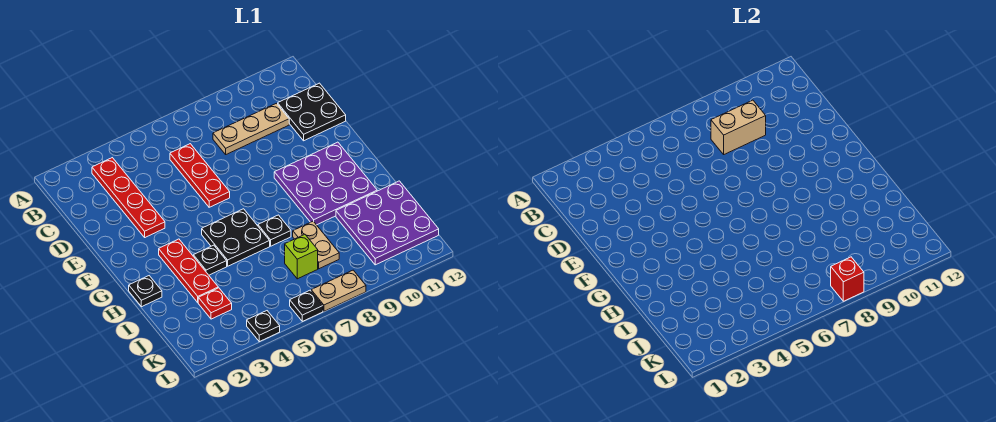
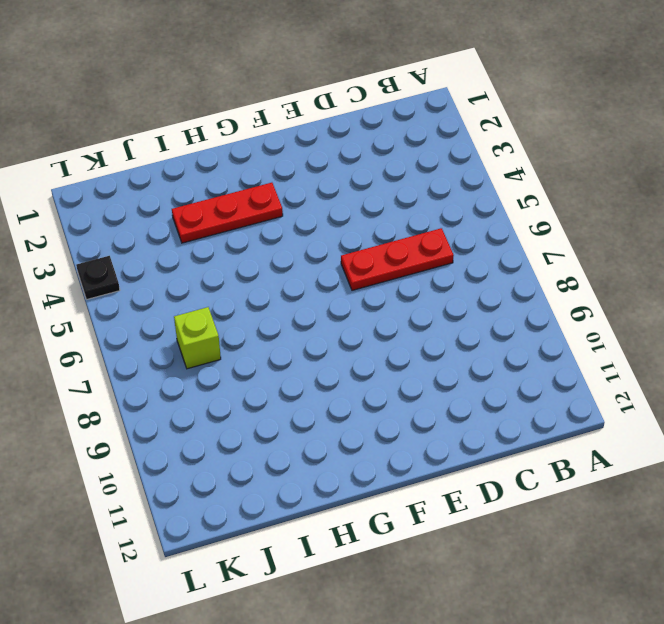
none -> red plate B3:E3 level 1
none -> tan plate C8:C10 level 1
none -> black plate C11:D12 level 1

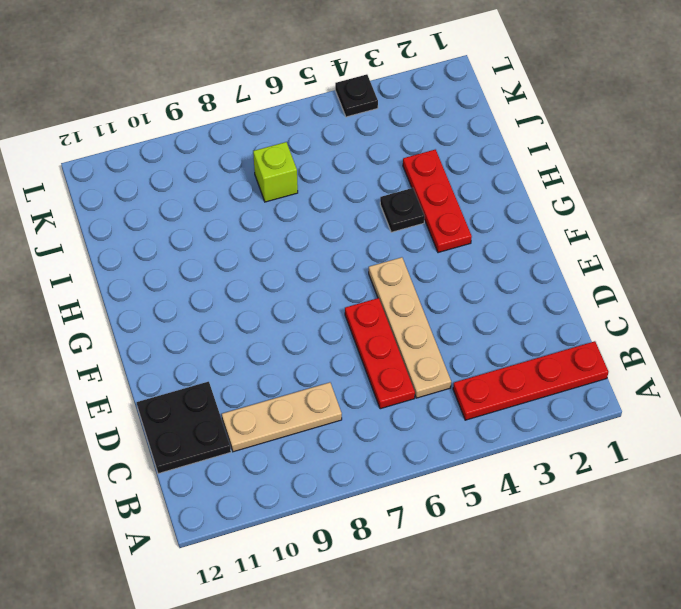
red plate B1:B4 level 1 -> red plate B3:E3 level 1
tan plate C5:F5 level 1 -> none
none -> purple plate F9:H11 level 1
none -> black plate G5:H6 level 1
none -> black plate H1 level 1

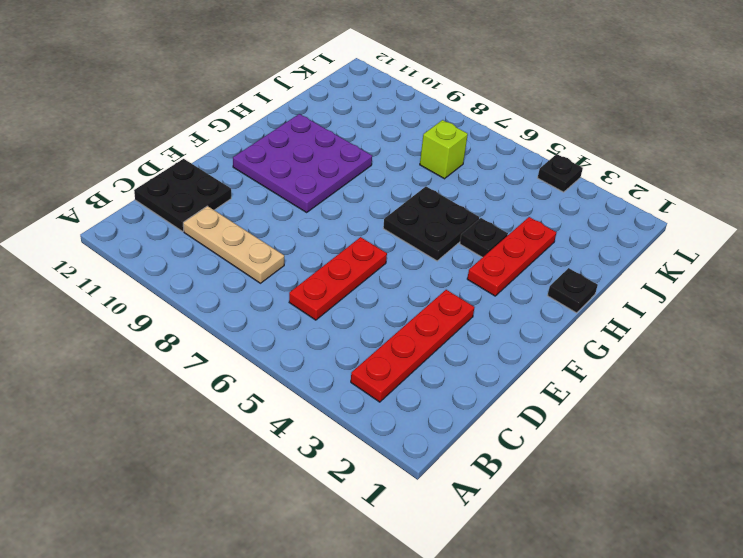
none -> black plate H7 level 1
none -> tan plate I8:J8 level 1
none -> purple plate I10:K12 level 1

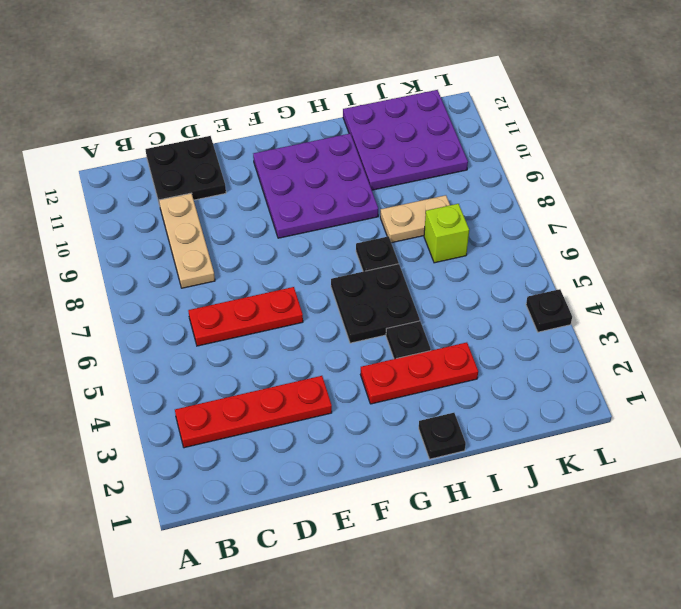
none -> red plate J3 level 1
none -> black plate L6 level 1
none -> tan plate L7:L8 level 1

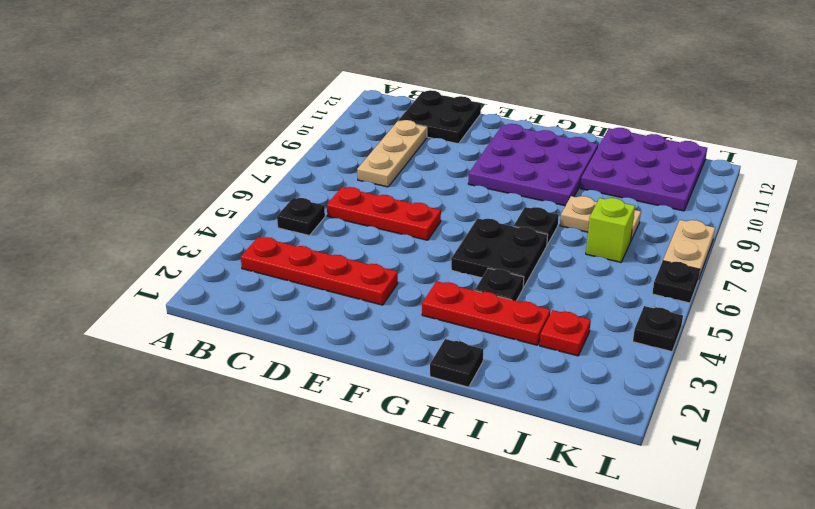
black plate B5 level 1 -> none
none -> tan brick C8:C9 level 2
none -> red brick L8 level 2

